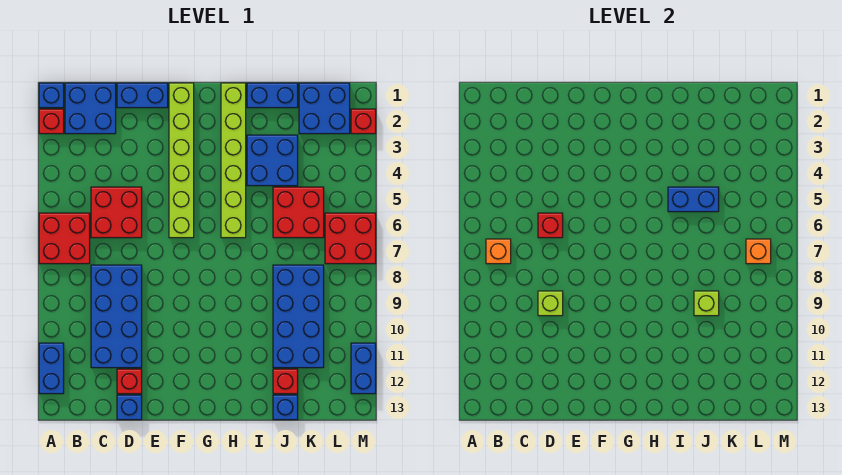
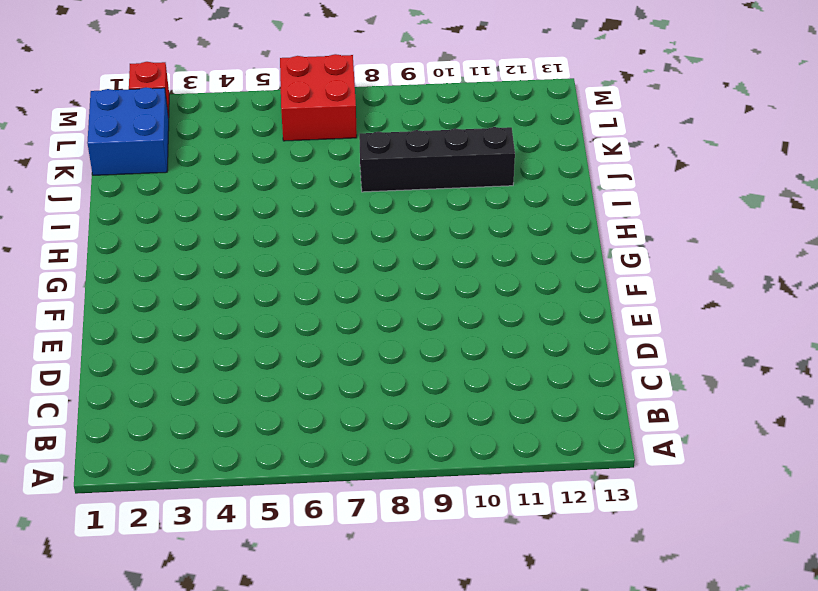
black brick J8:J11 level 1 -> blue brick J8:K11 level 1
none -> blue brick A1 level 1
none -> red brick A2 level 1
none -> red brick A6:B7 level 1

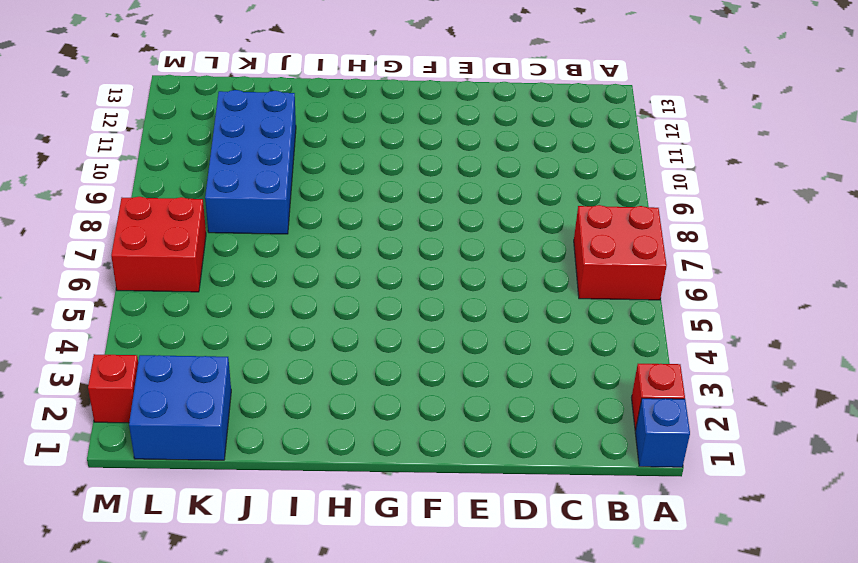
none -> blue brick A11:A12 level 1
none -> blue brick B1:C2 level 1
none -> red brick C5:D6 level 1

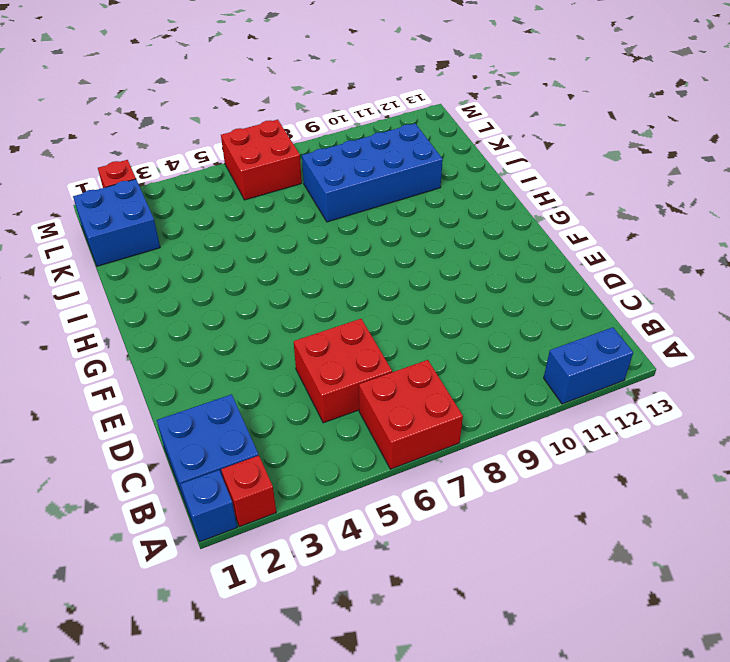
none -> blue brick C8:D11 level 1
none -> blue brick D1:E1 level 1
none -> red brick D12 level 1

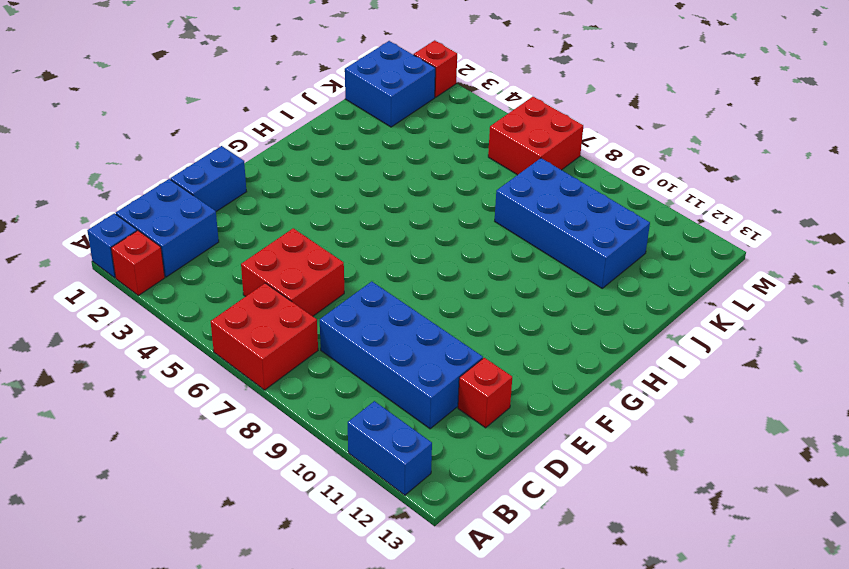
none -> blue brick D13 level 1
none -> lime brick F1:F6 level 1
none -> lime brick H1:H6 level 1

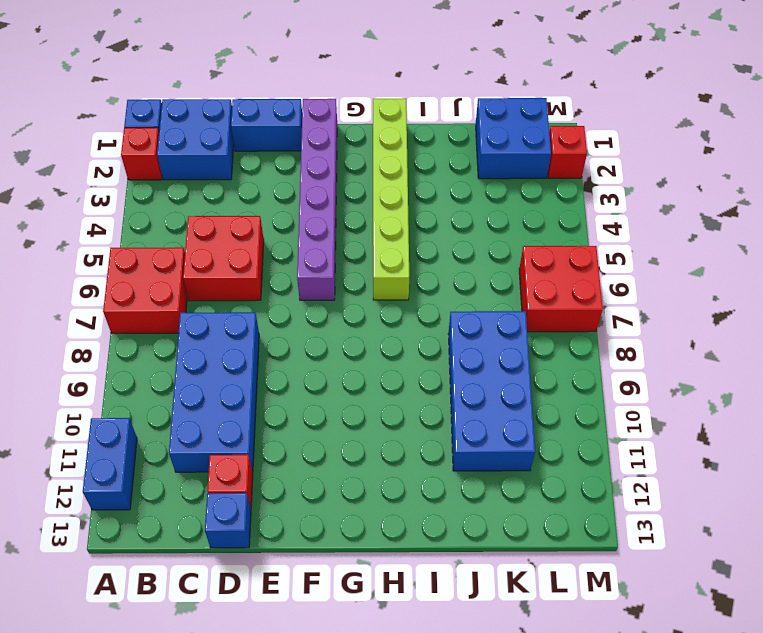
purple brick F1:F6 level 1 -> lime brick F1:F6 level 1
none -> blue brick I1:J1 level 1
none -> blue brick I3:J4 level 1
none -> red brick J5:K6 level 1

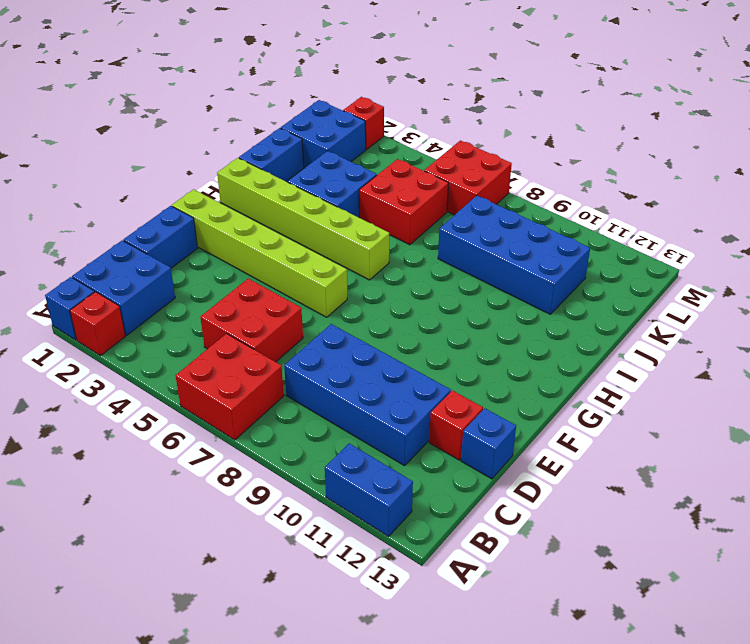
none -> red brick J12 level 1
none -> blue brick J13 level 1
none -> blue brick M11:M12 level 1

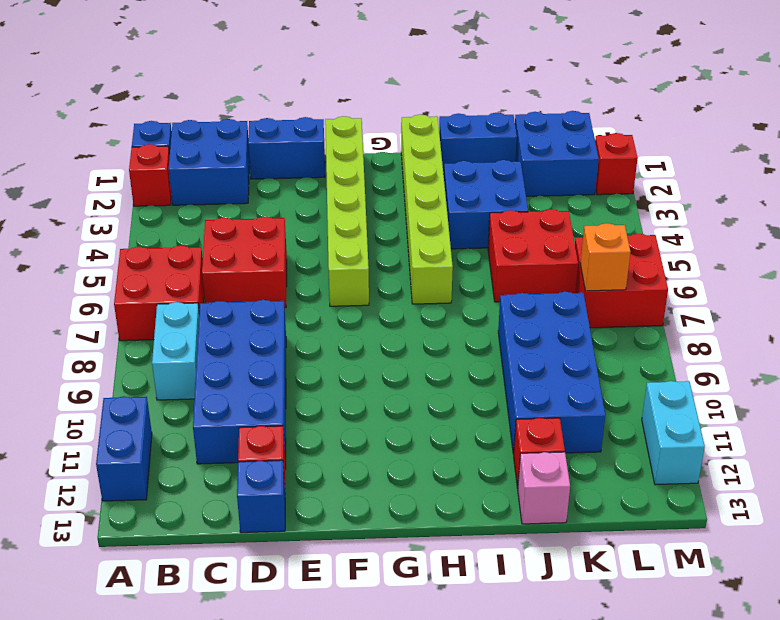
cyan brick B8:B9 level 1 -> none
pink brick J13 level 1 -> blue brick J13 level 1
cyan brick M11:M12 level 1 -> blue brick M11:M12 level 1
none -> orange brick B7 level 2
none -> red brick D6 level 2
none -> lime brick D9 level 2

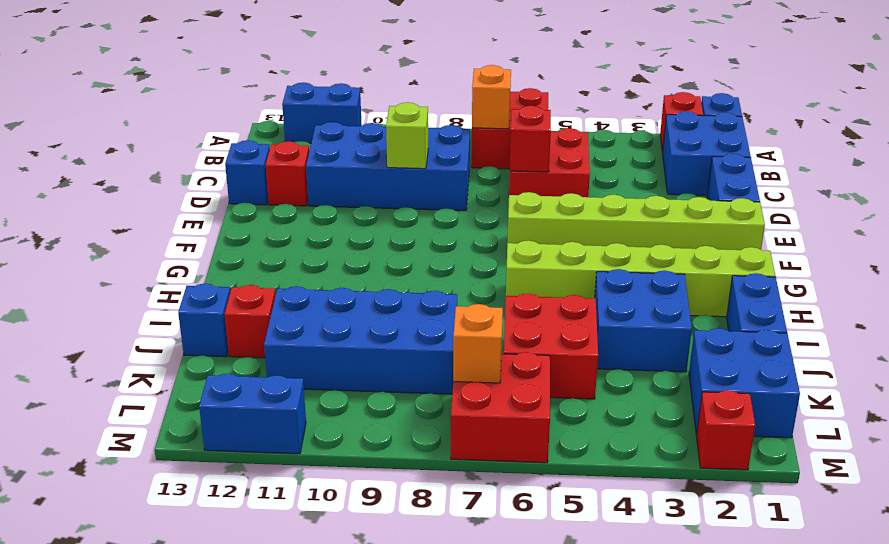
none -> blue brick I5:J5 level 2
none -> lime brick J9 level 2

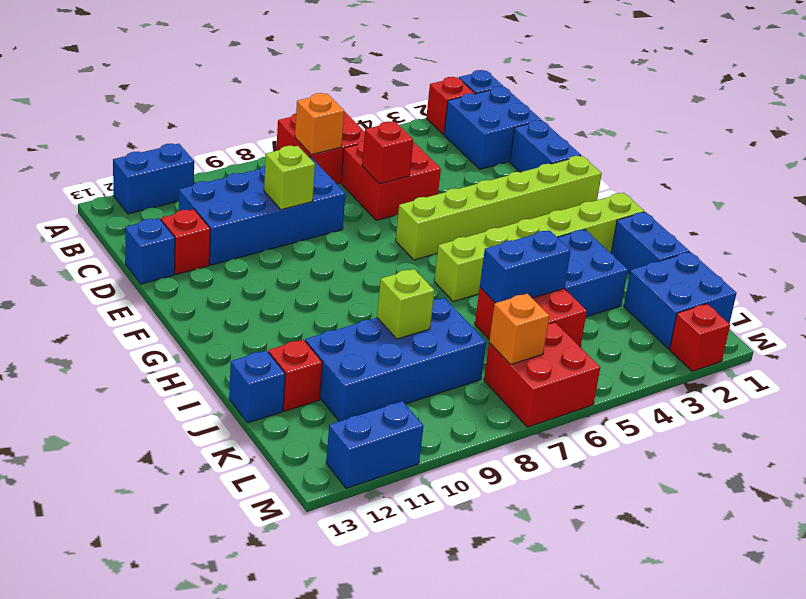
blue brick J5:J6 level 2 -> blue brick I5:J5 level 2

